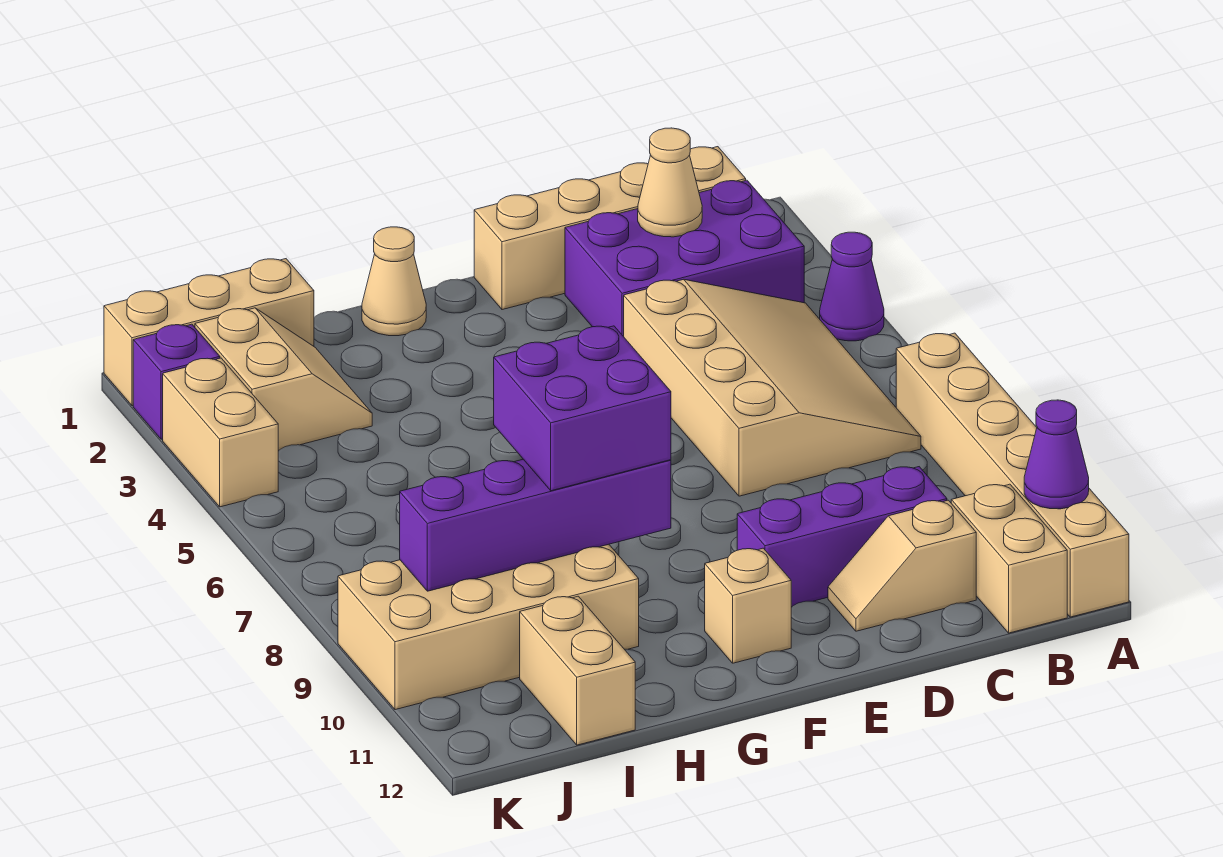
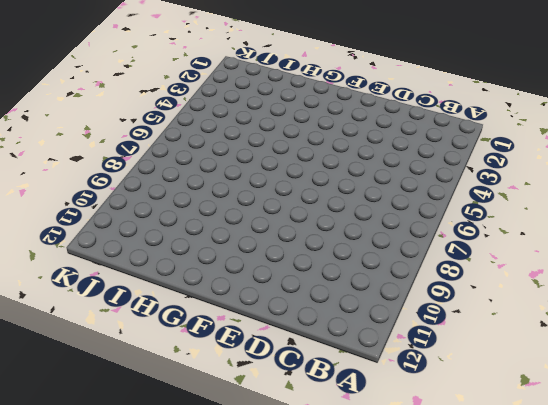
none -> purple cone A4 level 1
none -> tan brick A7:A12 level 1
none -> tan brick B1:E1 level 1

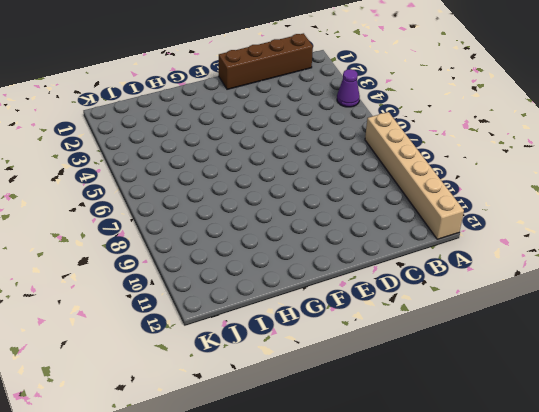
brown brick B1:E1 level 1 -> tan brick B1:E1 level 1
none -> purple brick B2:D3 level 1
none -> tan slope B4:D7 level 1 top D
none -> tan brick B11:B12 level 1

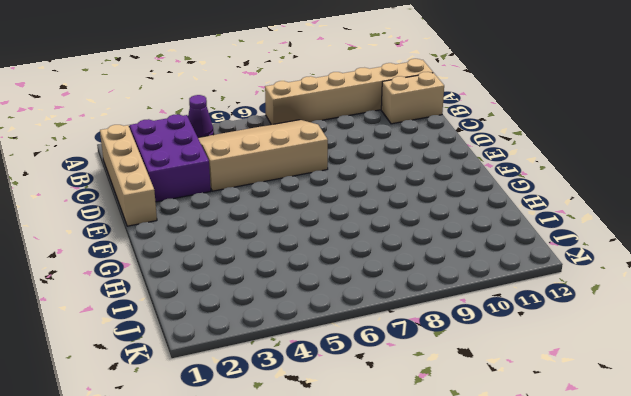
none -> purple brick C10:E10 level 1
none -> tan slope C11:D11 level 1 top C
none -> tan brick F11 level 1

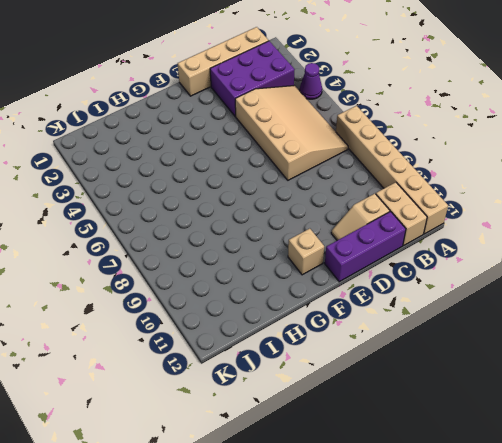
purple brick C12:E12 level 1 -> purple brick C10:E10 level 1
none -> tan cone G1 level 1
none -> tan brick H9:K10 level 1
none -> tan brick I1:K1 level 1

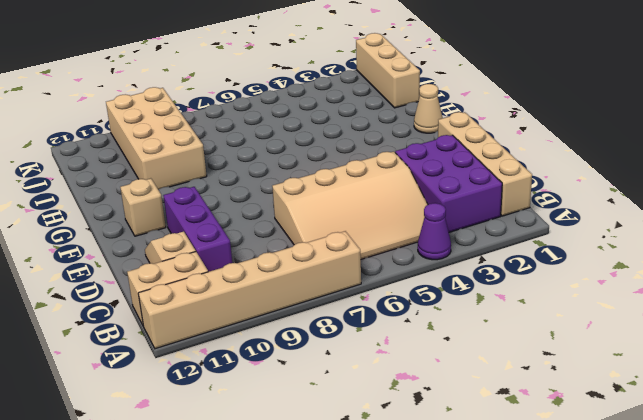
none -> tan slope I2:J3 level 1 top J
none -> tan brick I11:I12 level 1
none -> purple brick K2 level 1

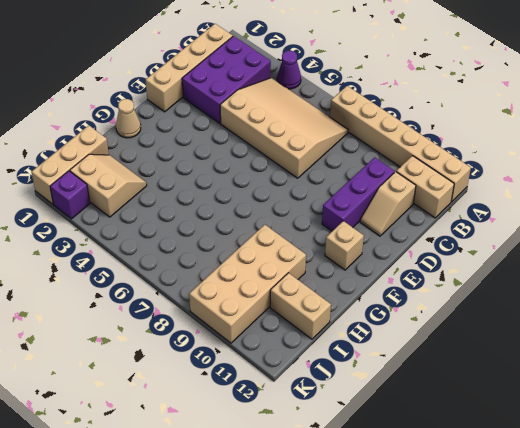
none -> tan brick K3:K4 level 1
none -> purple cone A11 level 2
none -> tan cone C2 level 2

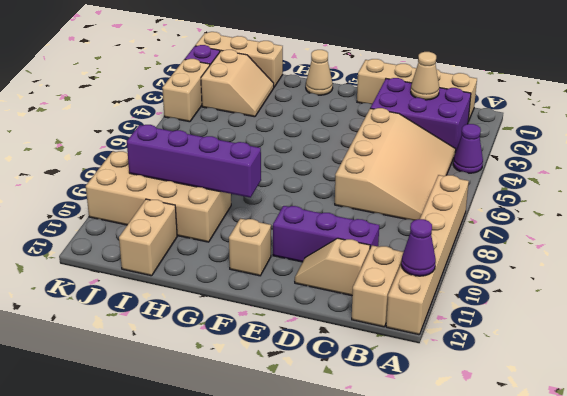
none -> purple brick G8:H9 level 3

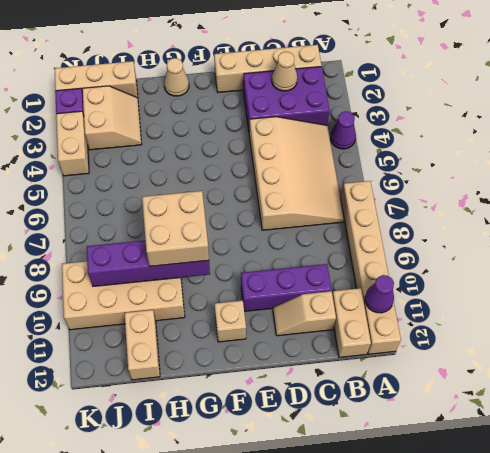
tan brick G8:H9 level 3 -> purple brick G8:H9 level 3

